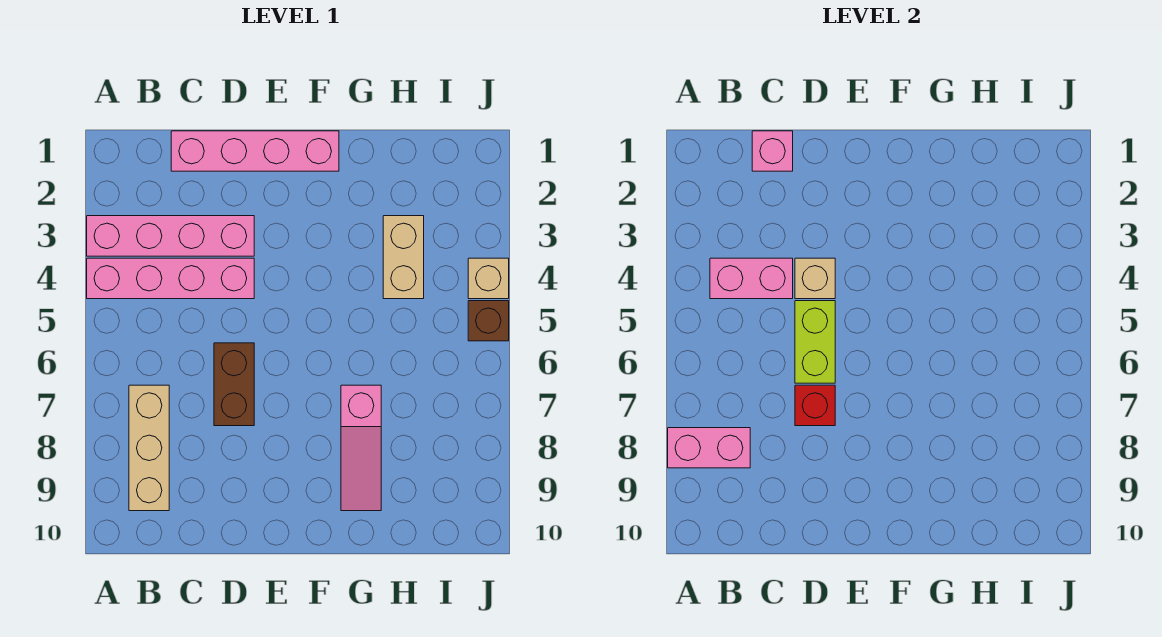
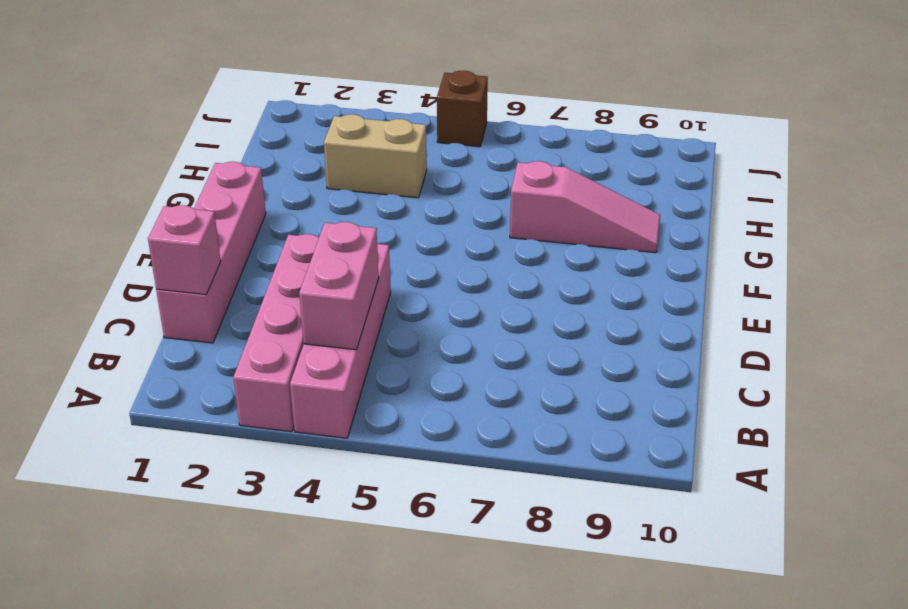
none -> tan brick B7:B9 level 1
none -> brown brick D6:D7 level 1
none -> tan brick J4 level 1

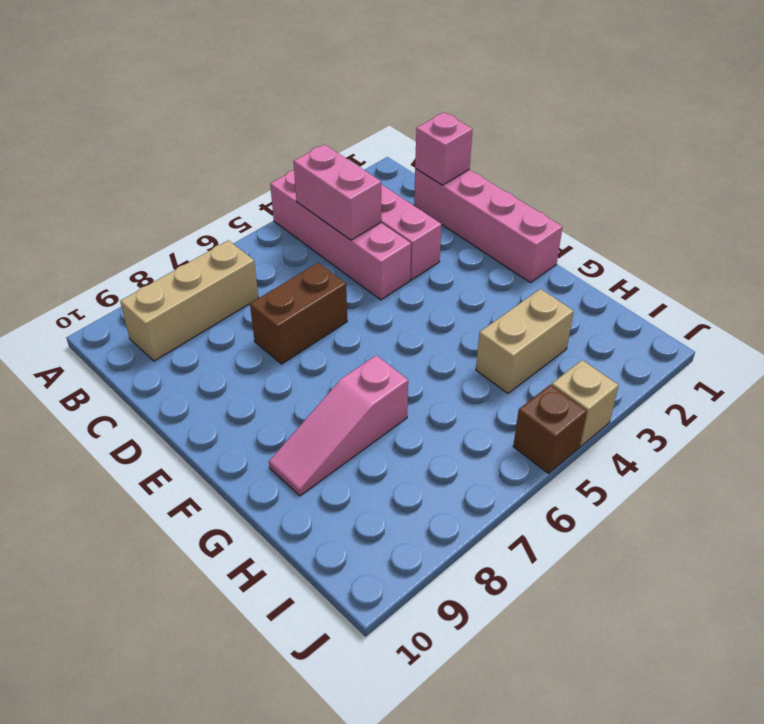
none -> pink brick A8:B8 level 2
none -> tan brick D4 level 2
none -> lime brick D5:D6 level 2

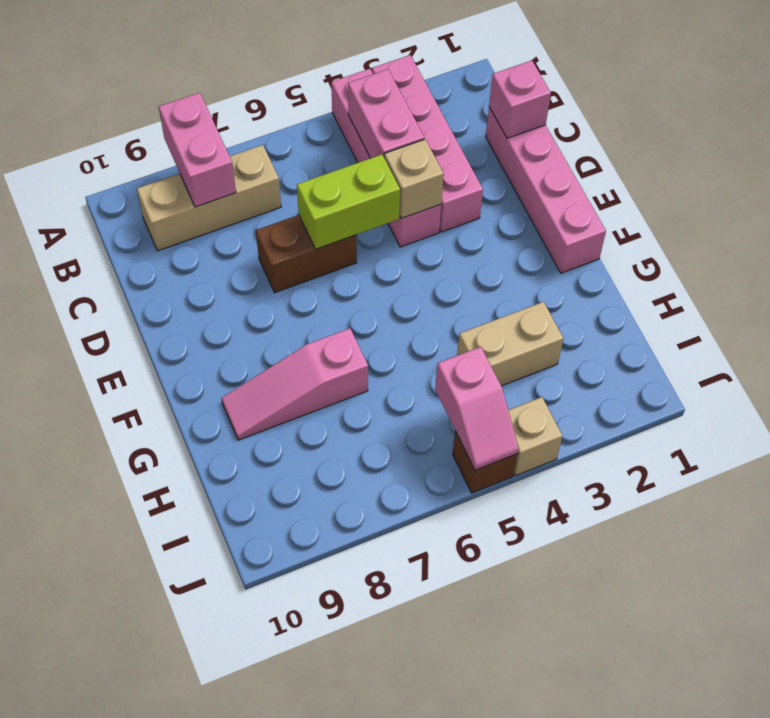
pink slope I5:J5 level 2 top I -> none
none -> red brick D7 level 2

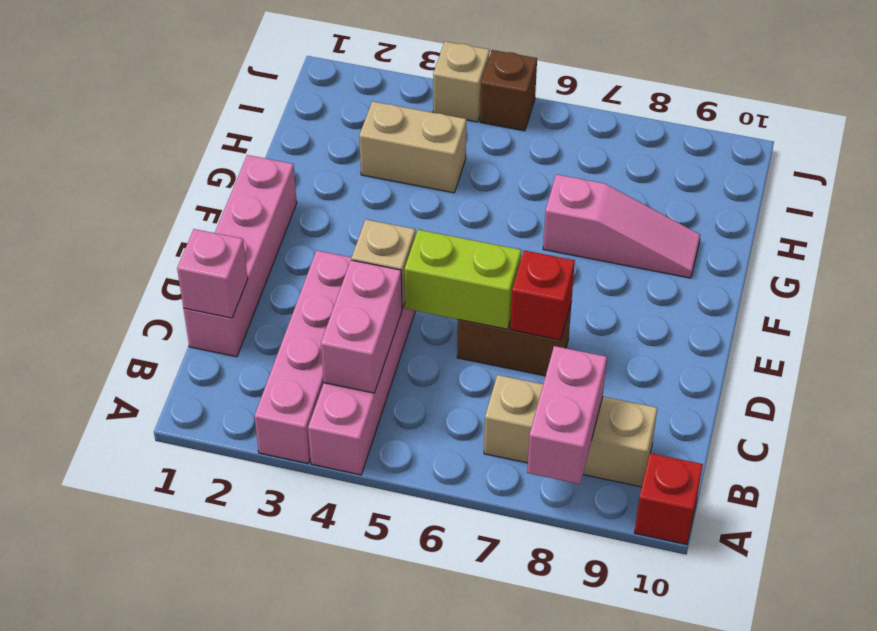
red brick A10 level 1 -> none

